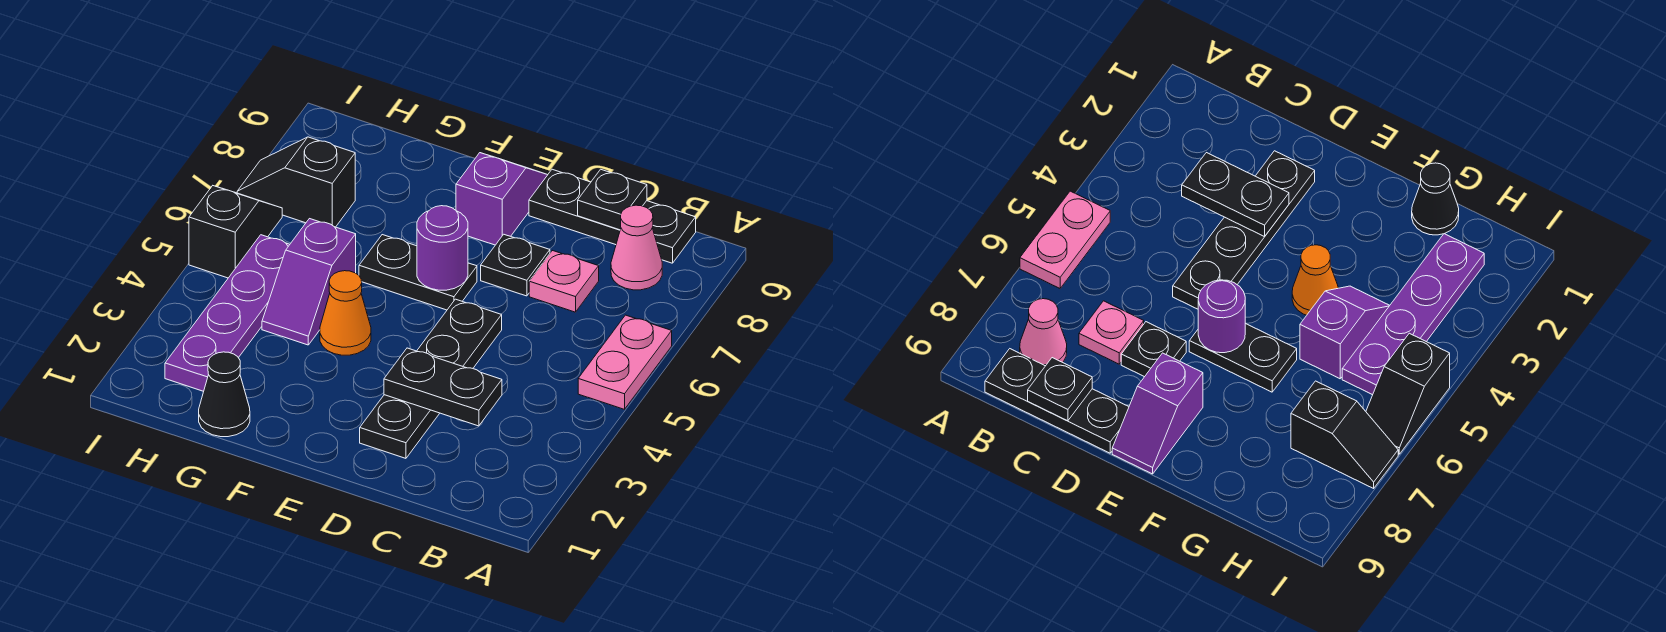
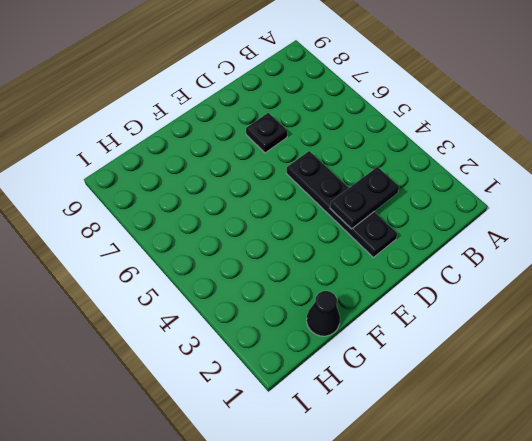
none -> pink plate A5:A6 level 1
none -> pink cone B8 level 1
none -> black plate B9:D9 level 1

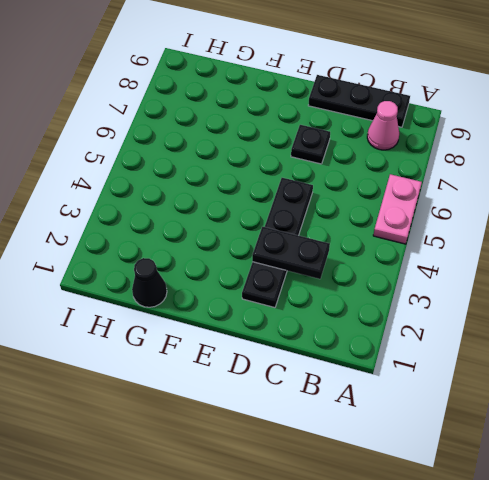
none -> pink plate C7 level 1
none -> black plate E6:F6 level 1
none -> purple slope E8:E9 level 1 top 8

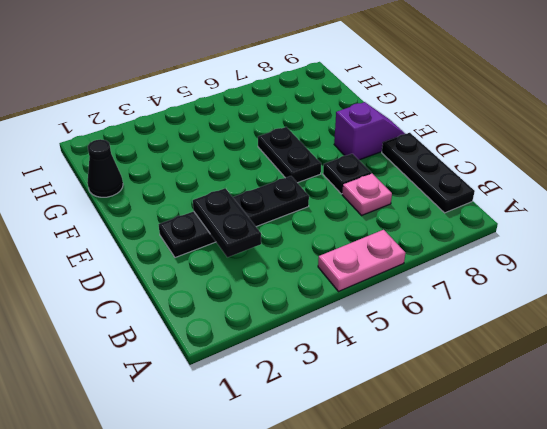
none -> pink cone B8 level 1
none -> orange cone F4 level 1
none -> purple slope G4:G5 level 1 top 5

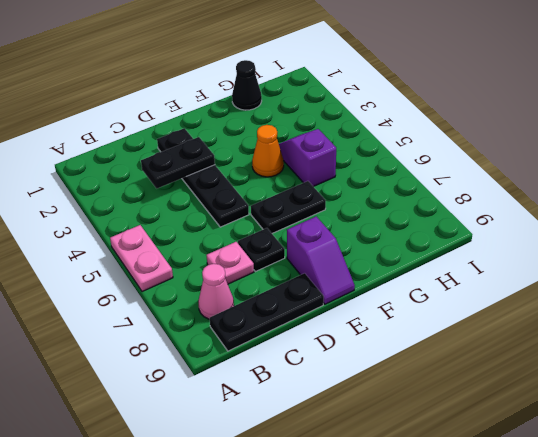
none -> purple plate H2:H5 level 1
none -> black slope H7:I7 level 1 top H
none -> black slope I5:I6 level 1 top 5

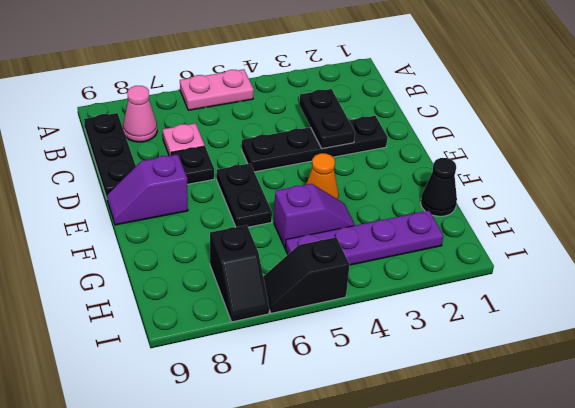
none -> black plate C9 level 2
none -> purple round brick E6 level 2

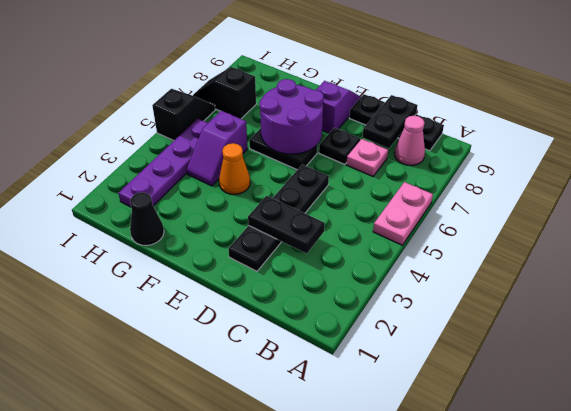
black plate C8:C9 level 2 -> black plate C9 level 2
purple round brick E6:F7 level 2 -> purple round brick E6 level 2

